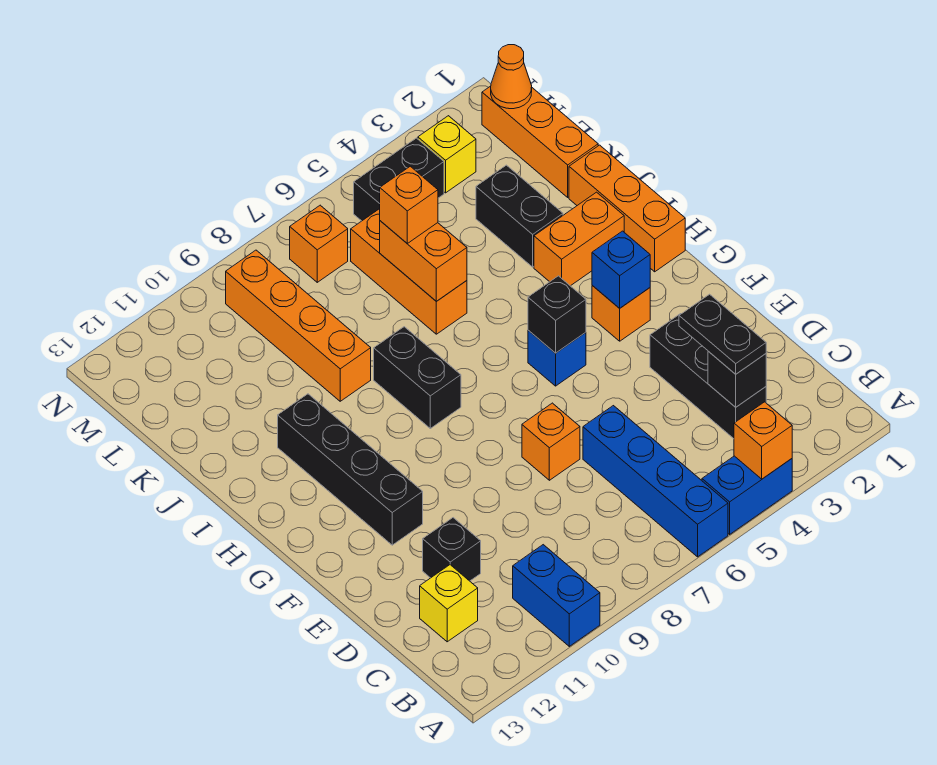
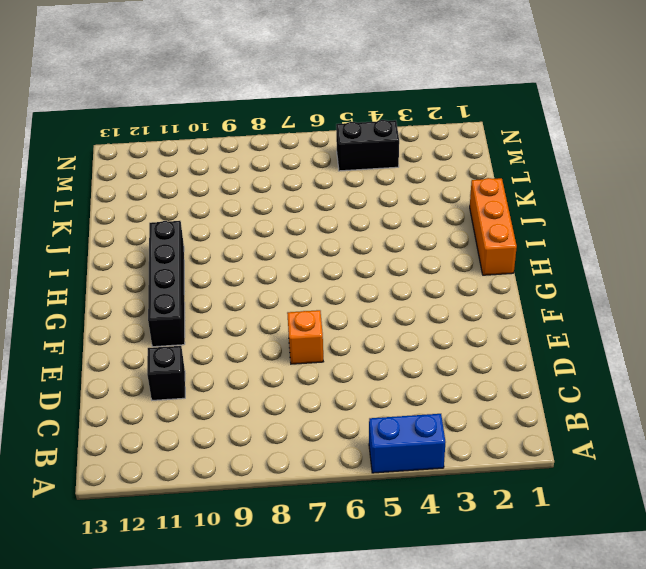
none -> blue brick A6:D6 level 1
none -> blue brick A10:B10 level 1
none -> black brick C3:E3 level 1

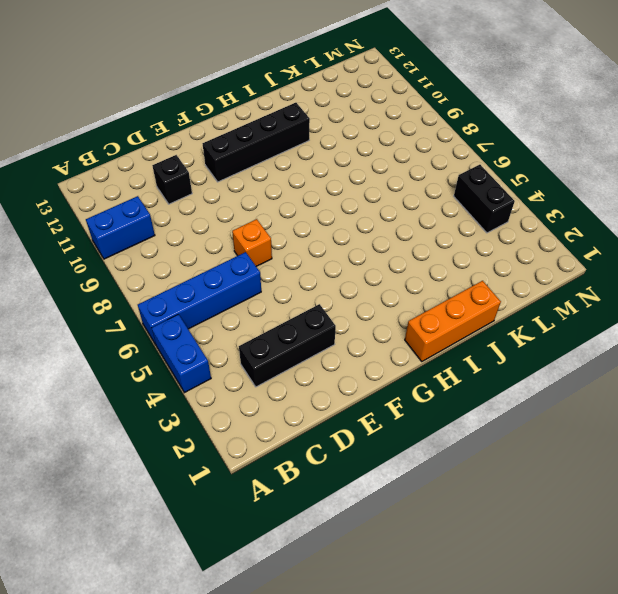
none -> yellow brick C12 level 1
none -> orange brick G3 level 1
none -> blue brick G5 level 1

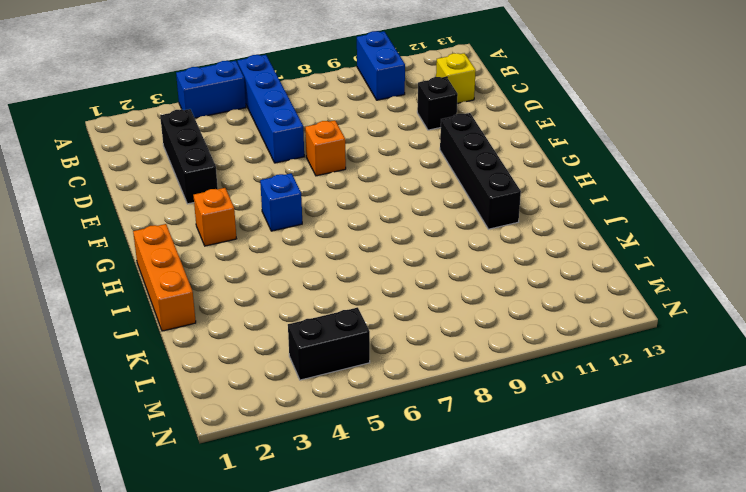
none -> black brick H8:I8 level 1
none -> orange brick I2:I3 level 1
none -> black brick J3:K3 level 1

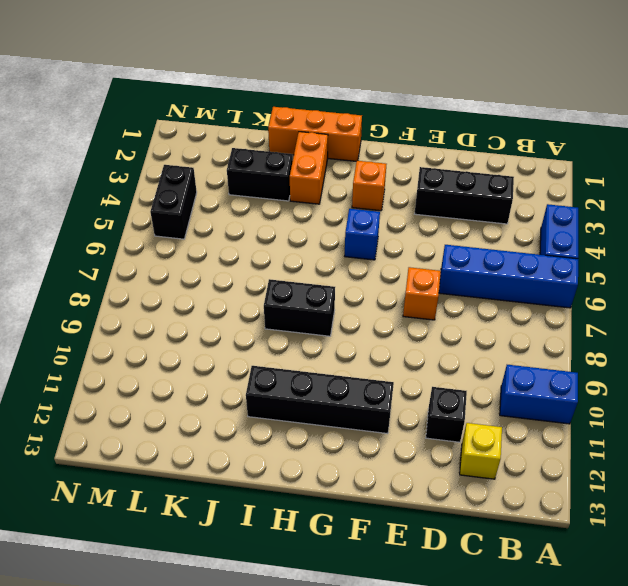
none -> orange brick J6:L6 level 1
none -> orange brick J9:M9 level 1
none -> orange brick K1:M1 level 1

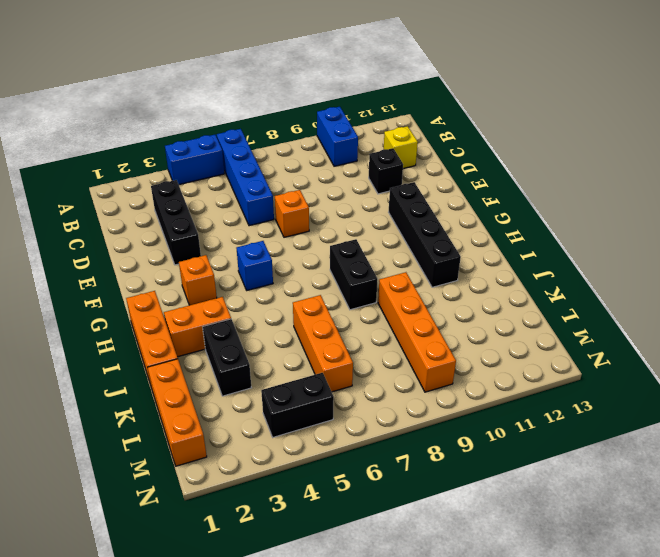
none -> yellow brick M3 level 1
none -> orange brick M7 level 1
none -> orange brick A4 level 2

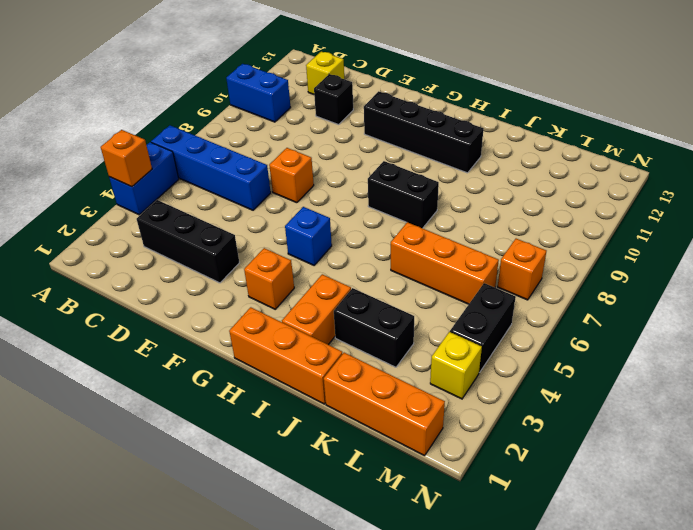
none -> orange brick J9:M9 level 1
none -> black brick C3 level 2
none -> blue brick G3 level 2

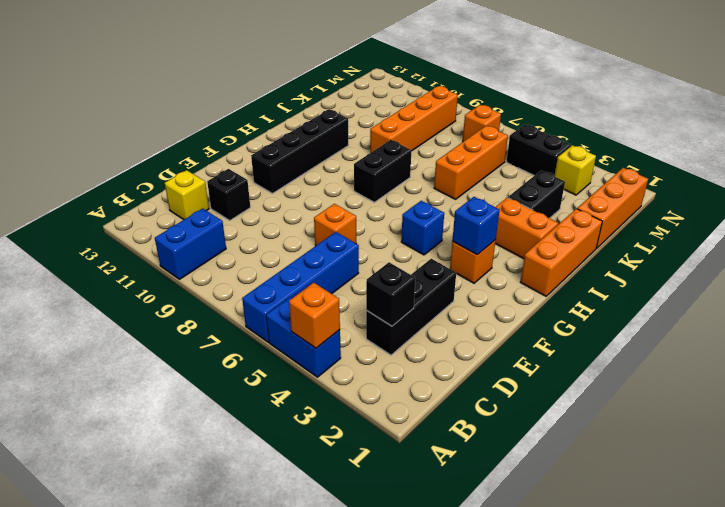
none -> black brick G5 level 2
none -> orange brick J6:K6 level 2
none -> orange cone M1 level 2

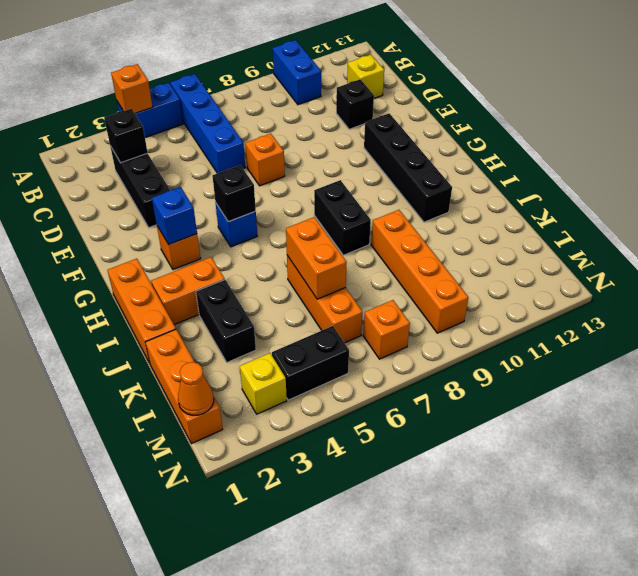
none -> black plate C3:D3 level 3
none -> orange brick K6 level 3

